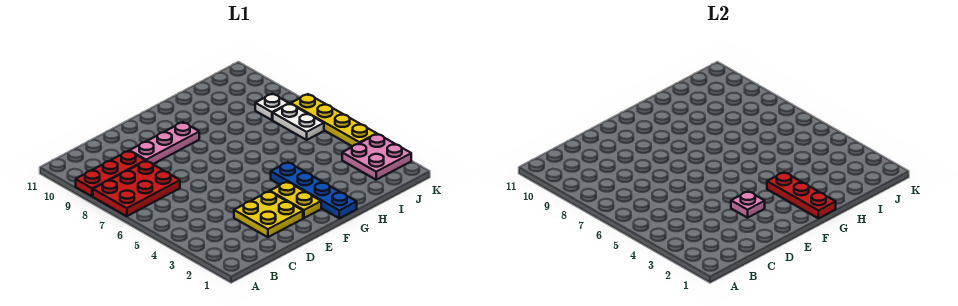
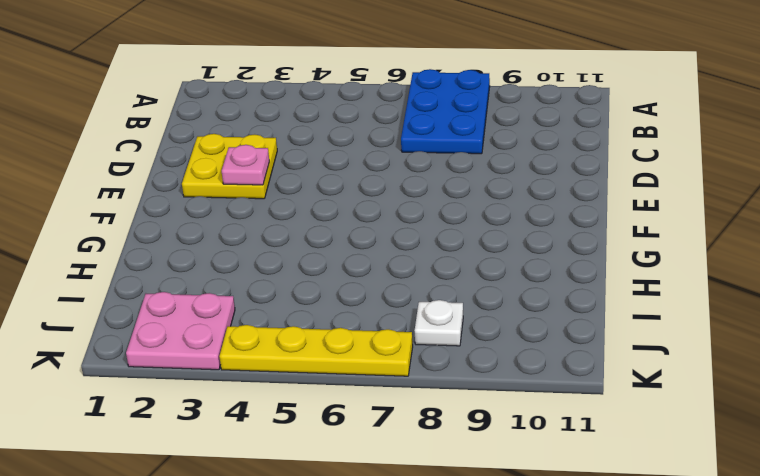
blue plate A7:C8 level 1 -> red plate A7:C8 level 1
none -> red plate A9:C9 level 1
none -> pink plate D9:F9 level 1
none -> yellow plate F2:F3 level 1

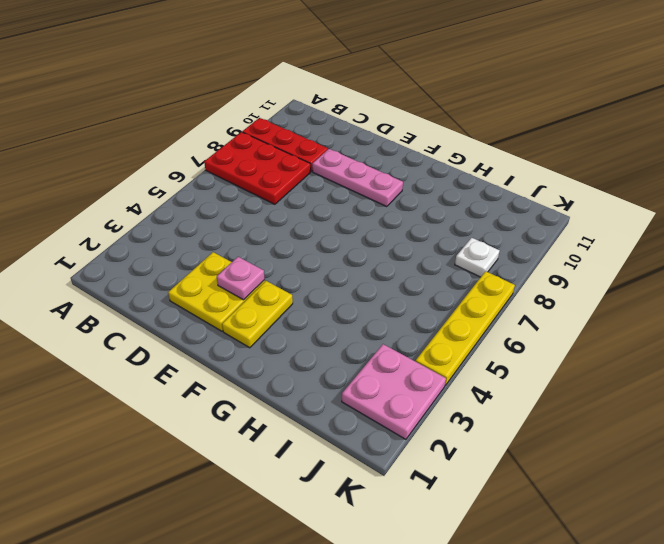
none -> blue plate G1:G4 level 1
none -> white plate J6:J7 level 1
none -> red plate G1:G3 level 2

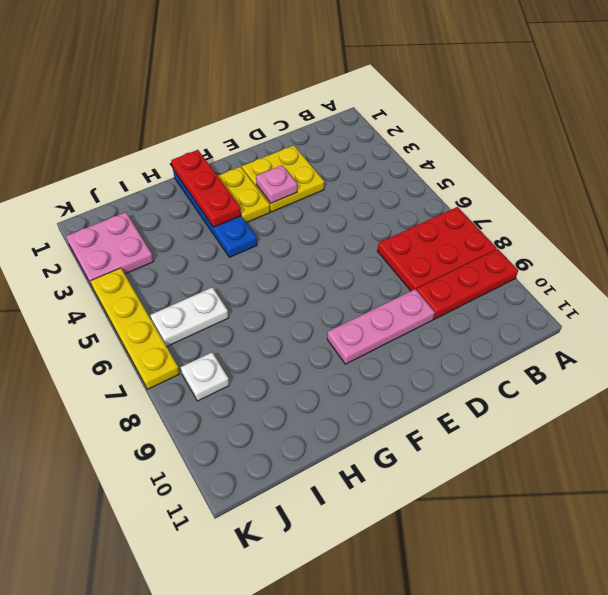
white plate I6:J6 level 1 -> white plate J6:J7 level 1

